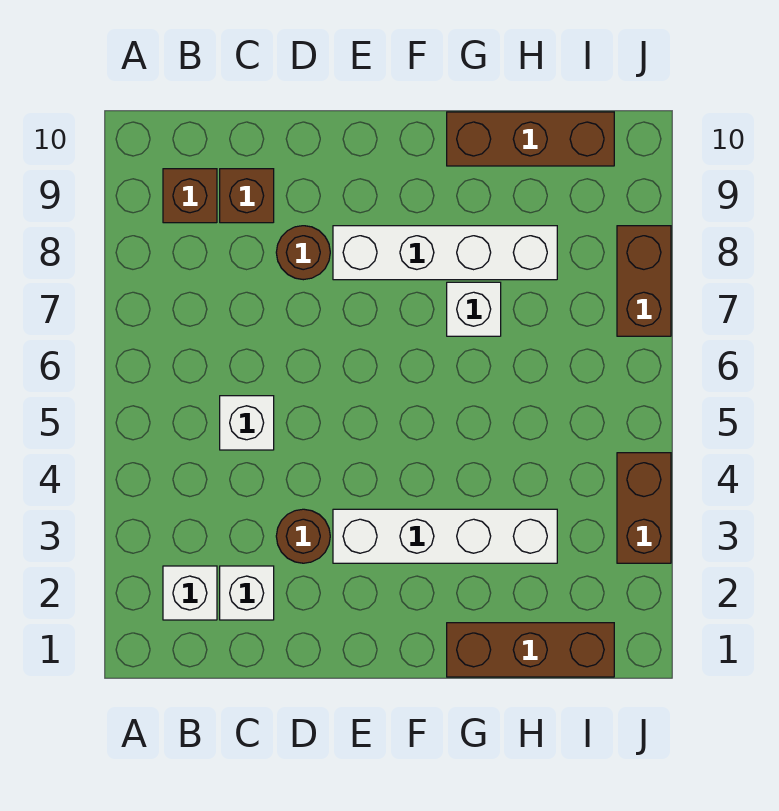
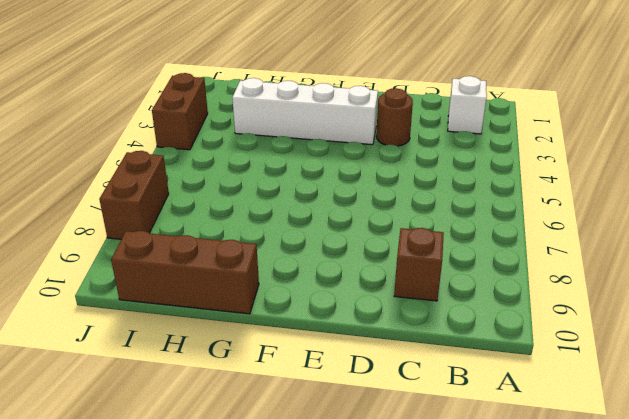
none -> brown brick B9 level 1
none -> white brick C2 level 1
none -> white brick C5 level 1

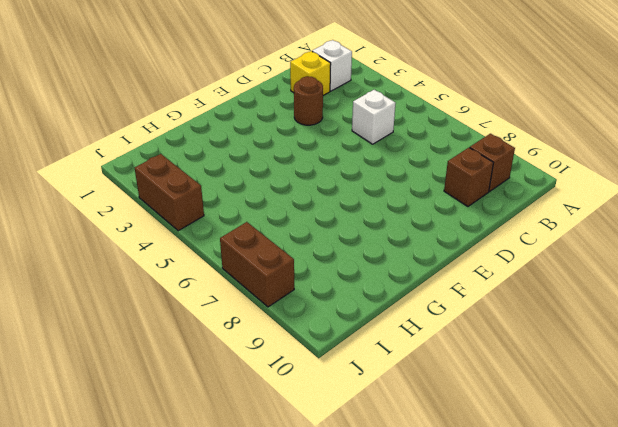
yellow brick C2 level 1 -> white brick C2 level 1
none -> brown round brick D8 level 1
none -> white brick E3:H3 level 1
none -> white brick E8:H8 level 1

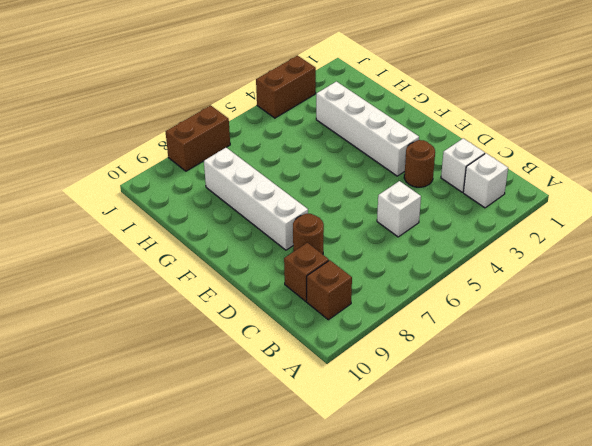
none -> brown brick G1:I1 level 1
none -> white brick G7 level 1
none -> brown brick G10:I10 level 1

